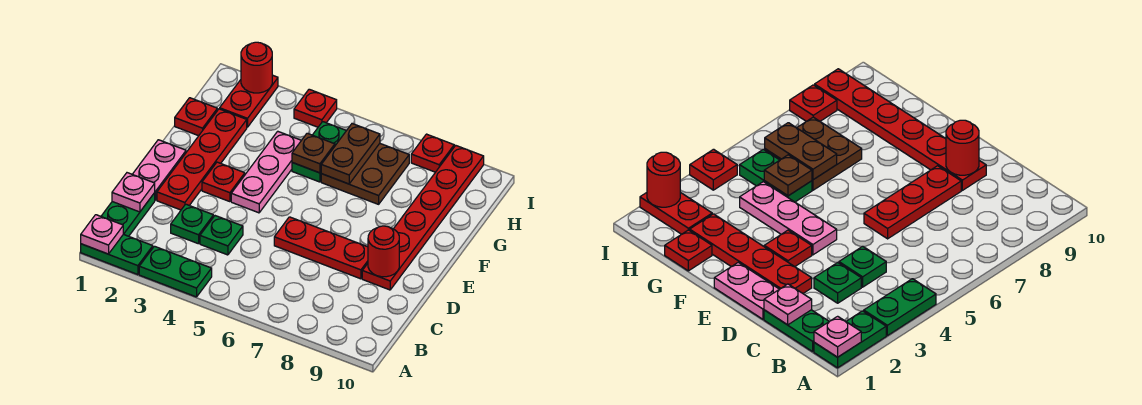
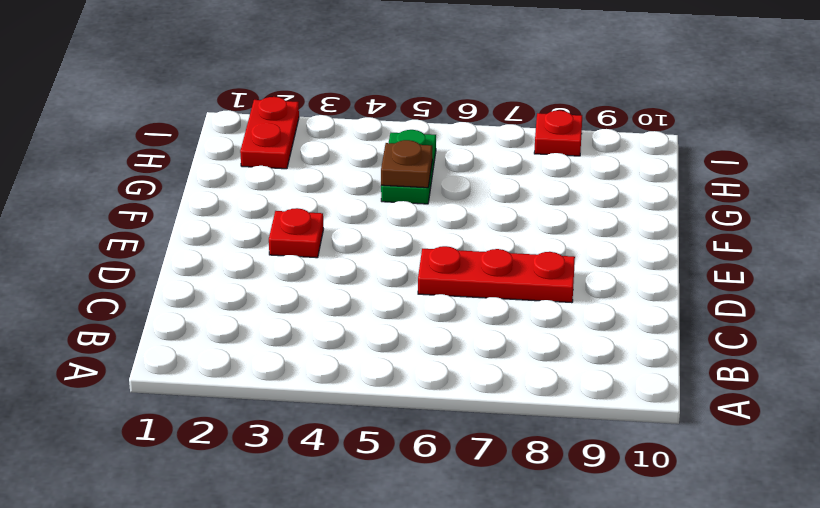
none -> green plate A1:A2 level 1
none -> green plate A3:A4 level 1
none -> green plate B1:C1 level 1

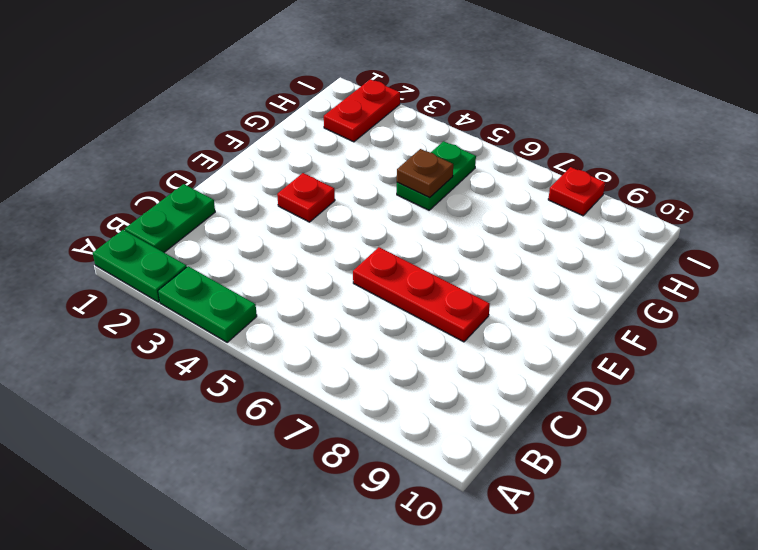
none -> green plate C3 level 1
none -> green plate C4 level 1
none -> pink plate D1:E1 level 1

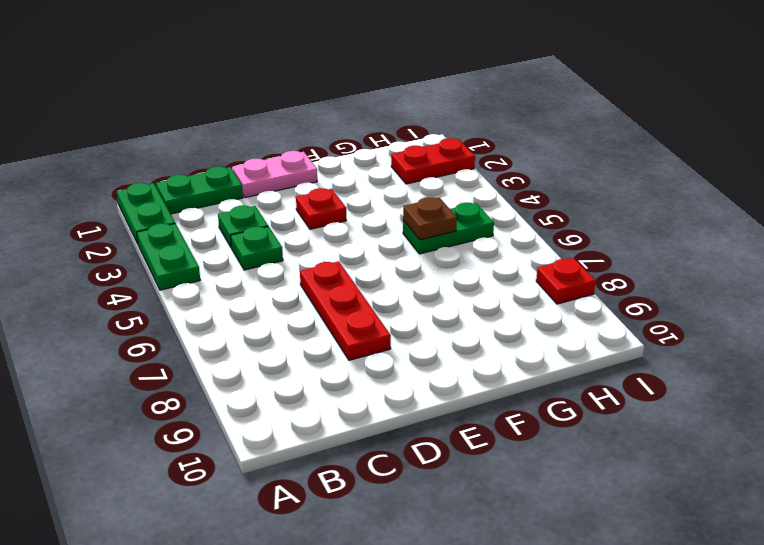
none -> red plate D2:G2 level 1
none -> red plate D9:I9 level 1
none -> pink plate E4:G4 level 1

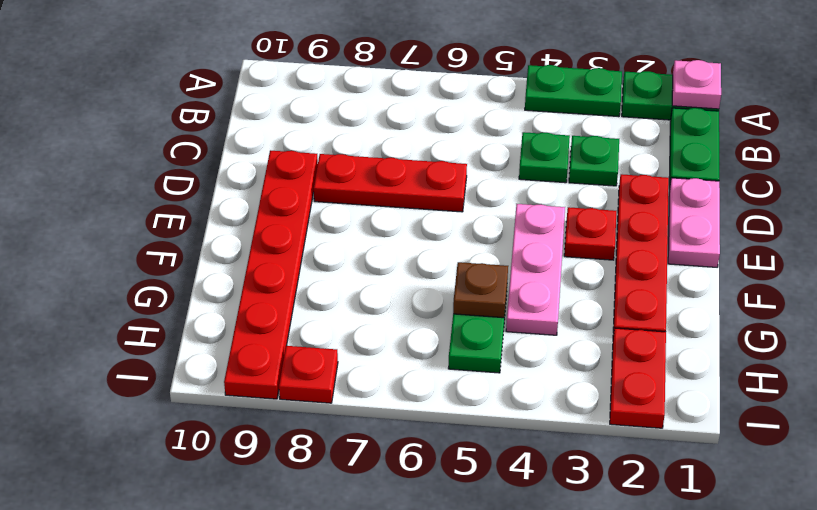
none -> red plate G1 level 1
none -> brown plate G6:H7 level 1
none -> red plate I4 level 1

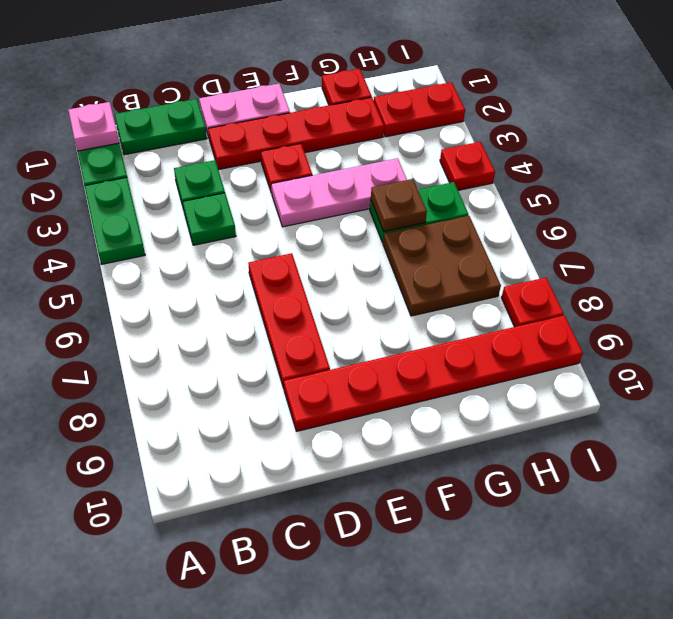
none -> pink plate C1 level 2
none -> red round brick D9 level 2
none -> brown plate G6:H6 level 2

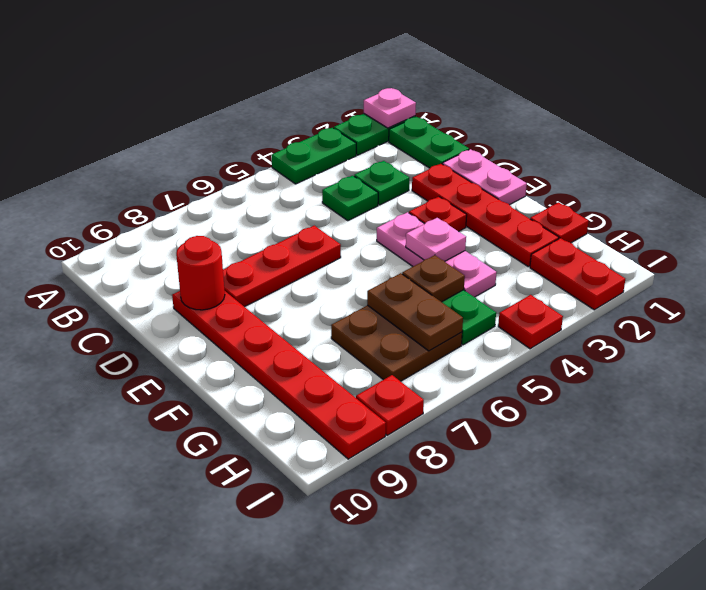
pink plate F4 level 2 -> pink plate C1 level 2
none -> red round brick I2 level 2

